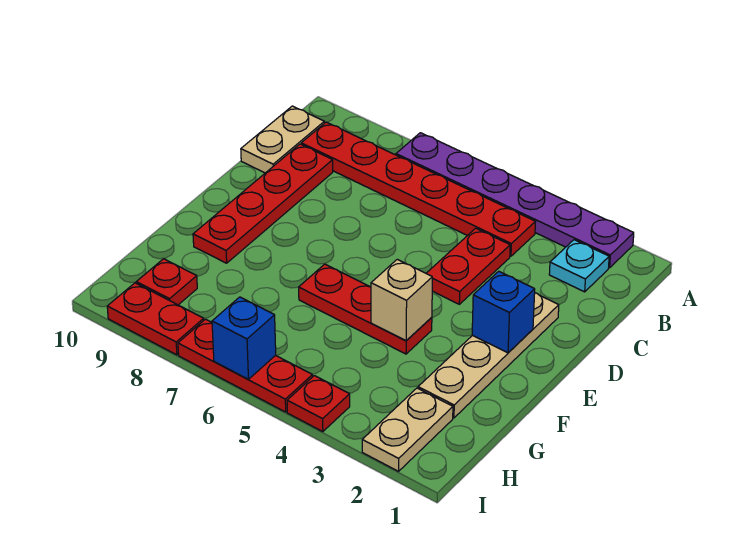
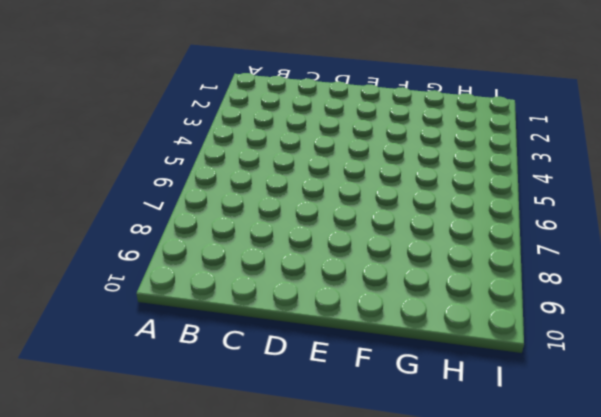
none -> purple plate A2:A7 level 1
none -> cyan plate B2 level 1
none -> red plate B4:B9 level 1

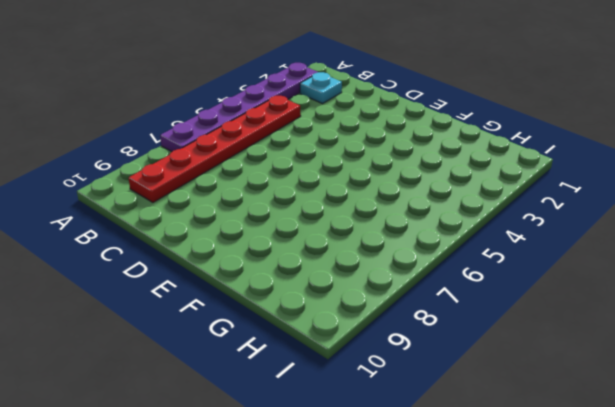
none -> tan plate B10:C10 level 1
none -> red plate C4:D4 level 1
none -> red plate C9:F9 level 1

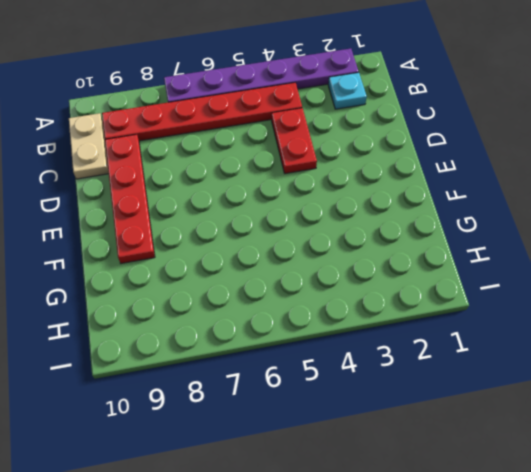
none -> tan plate D2:G2 level 1
none -> red plate F4:F6 level 1
none -> tan plate H2:I2 level 1

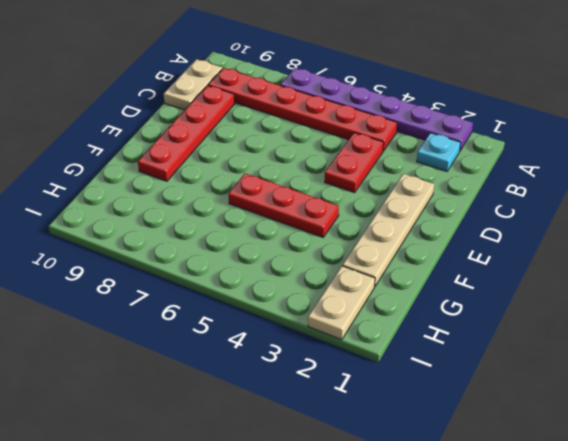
none -> red plate H9 level 1
none -> red plate I4 level 1
none -> red plate I5:I7 level 1

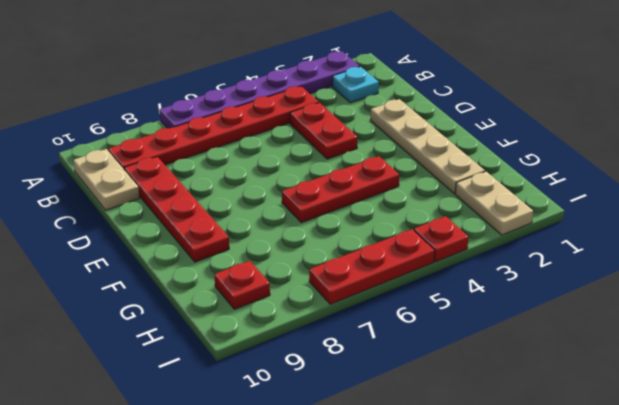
none -> red plate I8:I9 level 1
none -> blue brick E2 level 2
none -> tan brick F4 level 2

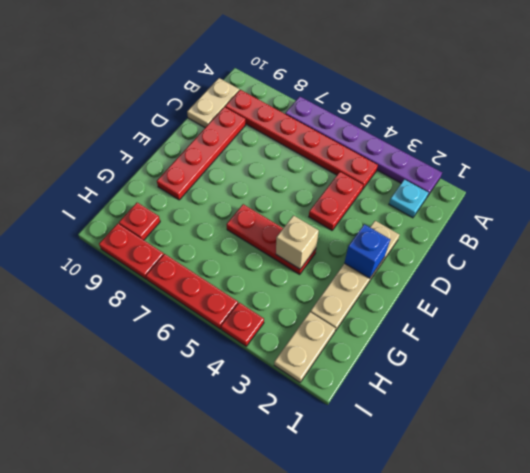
none -> blue brick I6 level 2

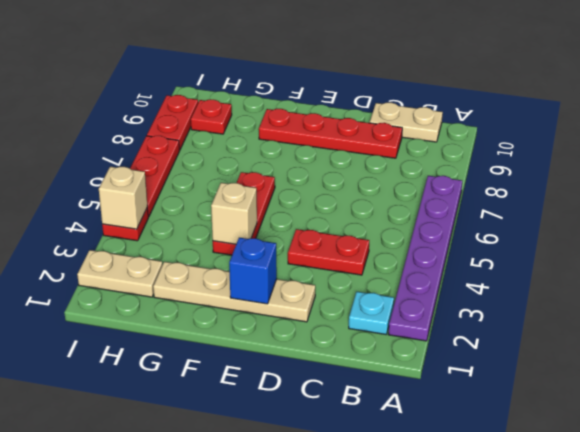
tan brick I4 level 2 -> none
none -> red plate B4:B9 level 1
none -> blue brick I6 level 2

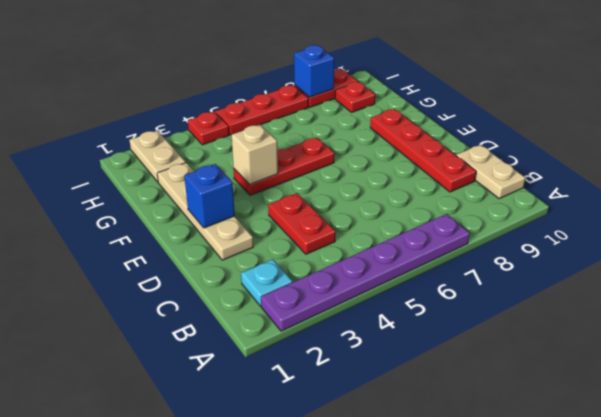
blue brick I8 level 2 -> blue brick I6 level 2
none -> red plate B4:B9 level 1

